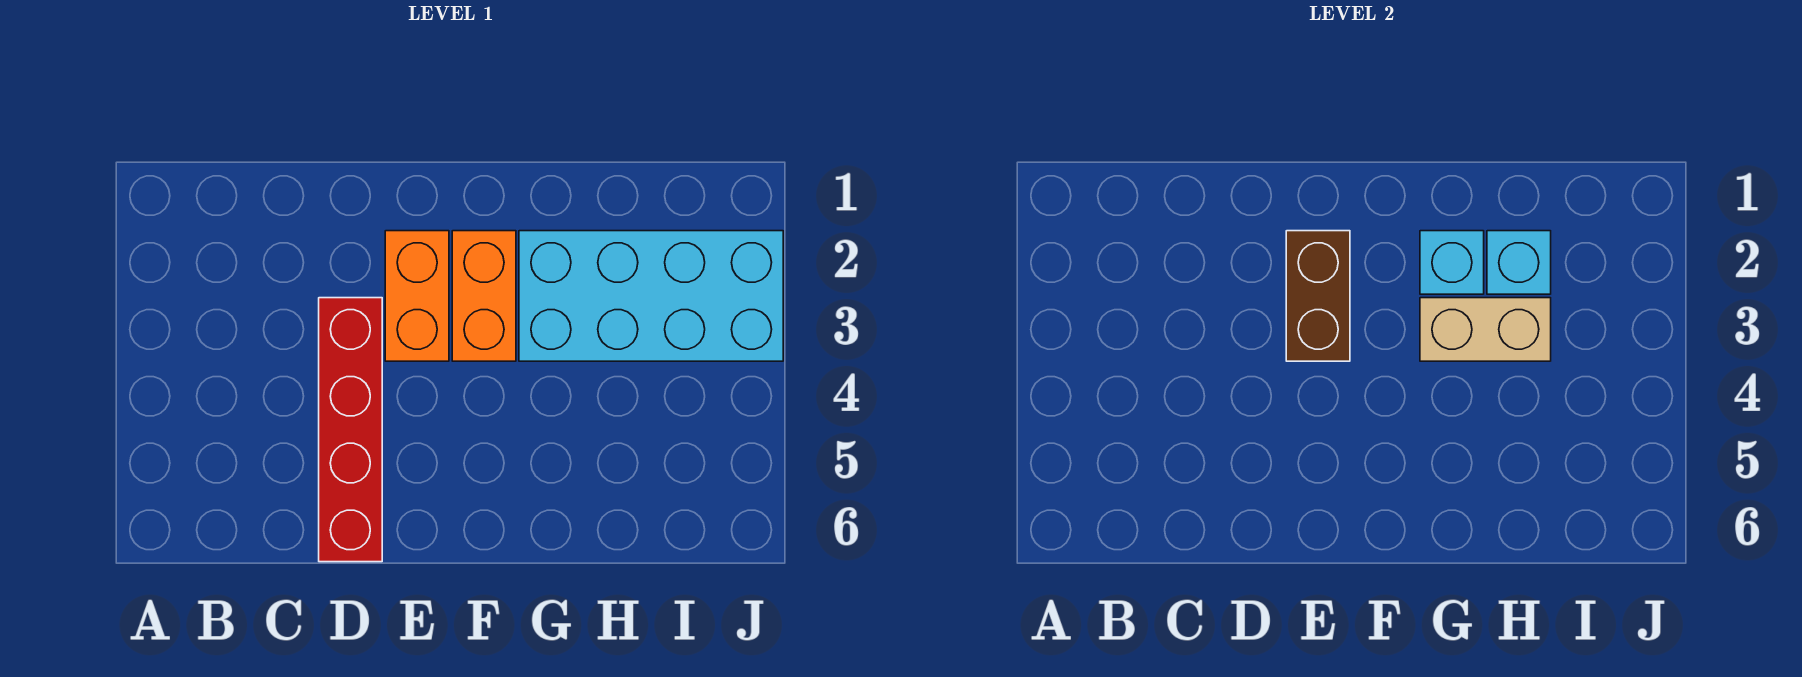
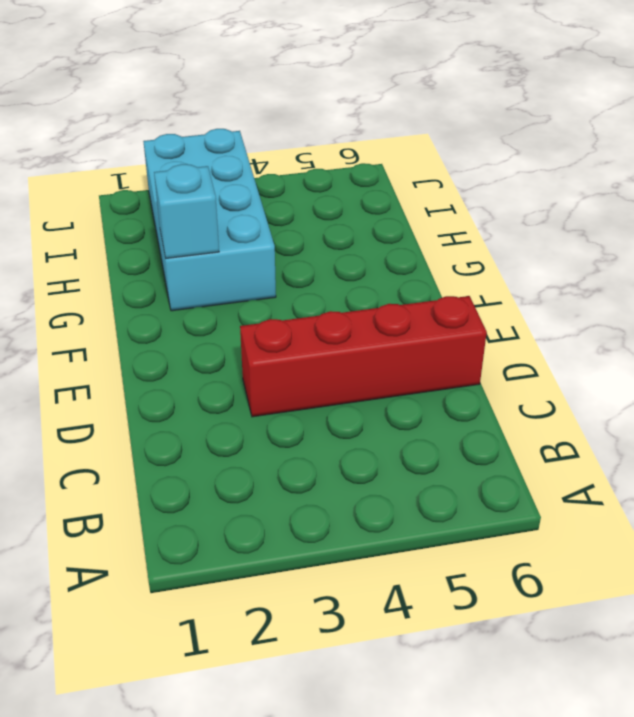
none -> orange brick E2:E3 level 1
none -> orange brick F2:F3 level 1

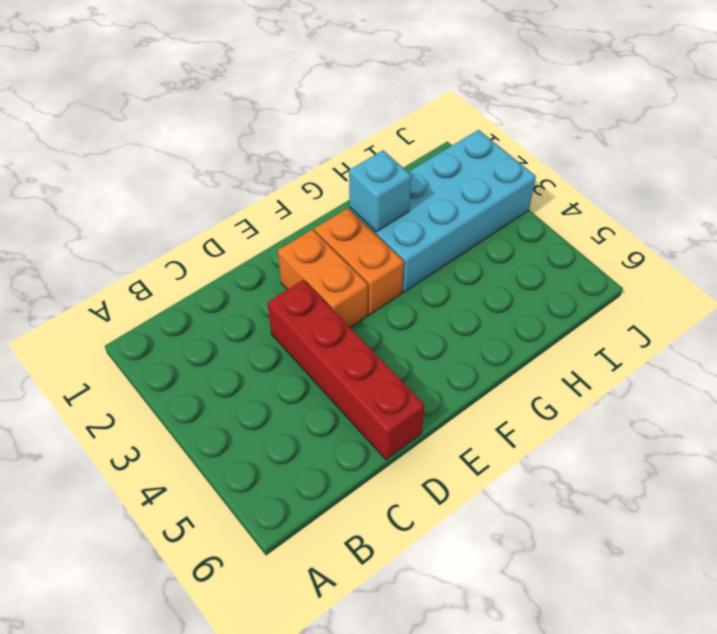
none -> brown brick E2:E3 level 2
none -> tan brick G3:H3 level 2

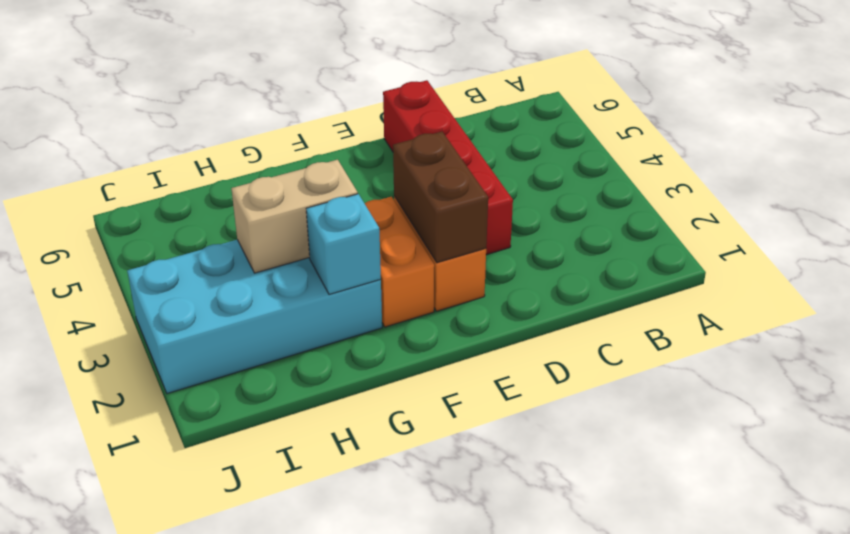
none -> cyan brick H2 level 2

